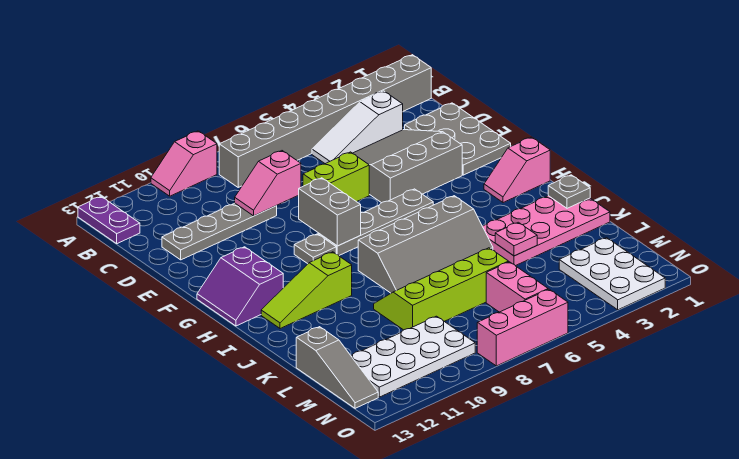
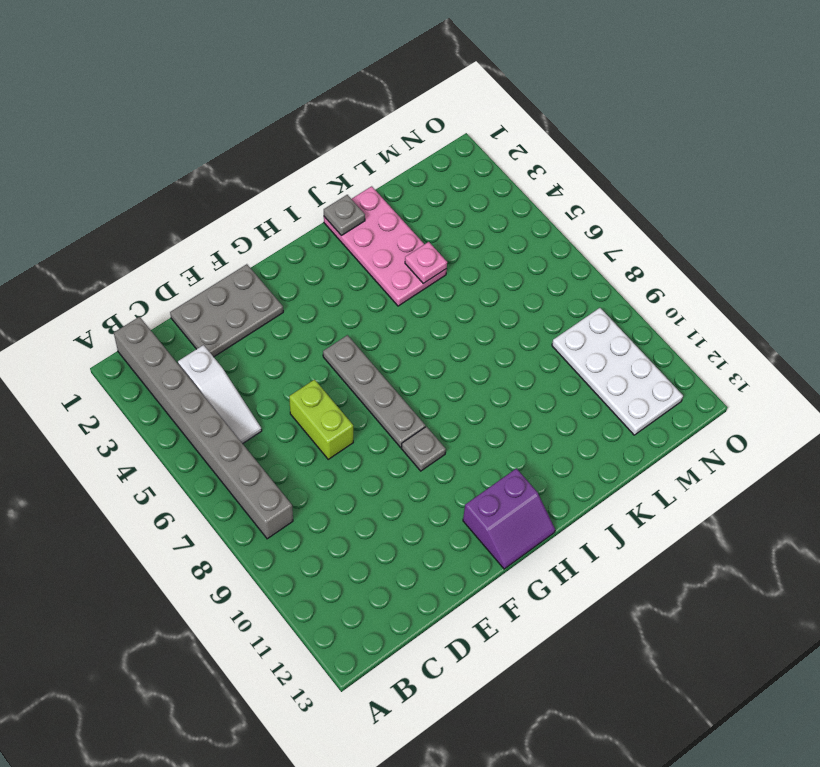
none -> pink slope A9:A10 level 1 top 9
none -> purple plate A13:B13 level 1
none -> grey slope D3:F5 level 1 top F

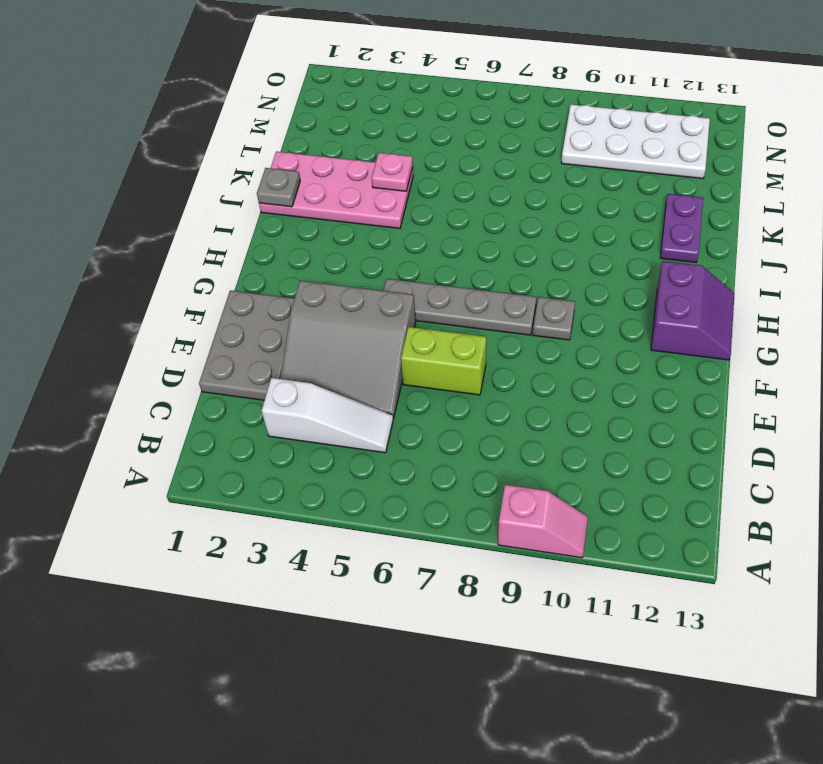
purple plate J12:K12 level 1 -> purple plate A13:B13 level 1
none -> grey brick B1:B8 level 1
none -> grey plate D9:D12 level 1
none -> pink slope H1:H2 level 1 top 1

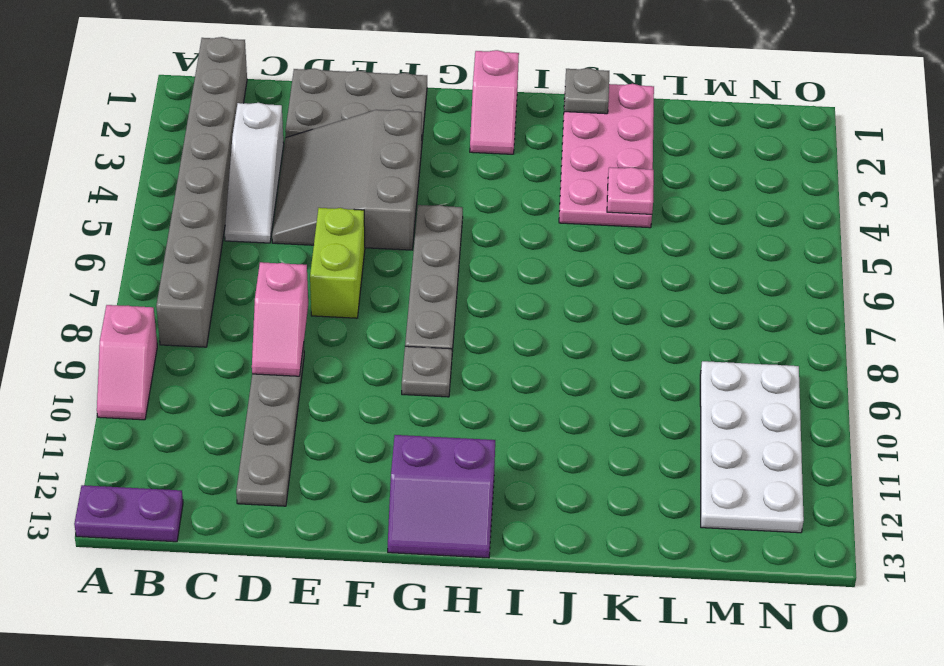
none -> grey slope I5:J8 level 1 top I
none -> lime slope I10:I12 level 1 top 10
none -> lime slope K6:L9 level 1 top L

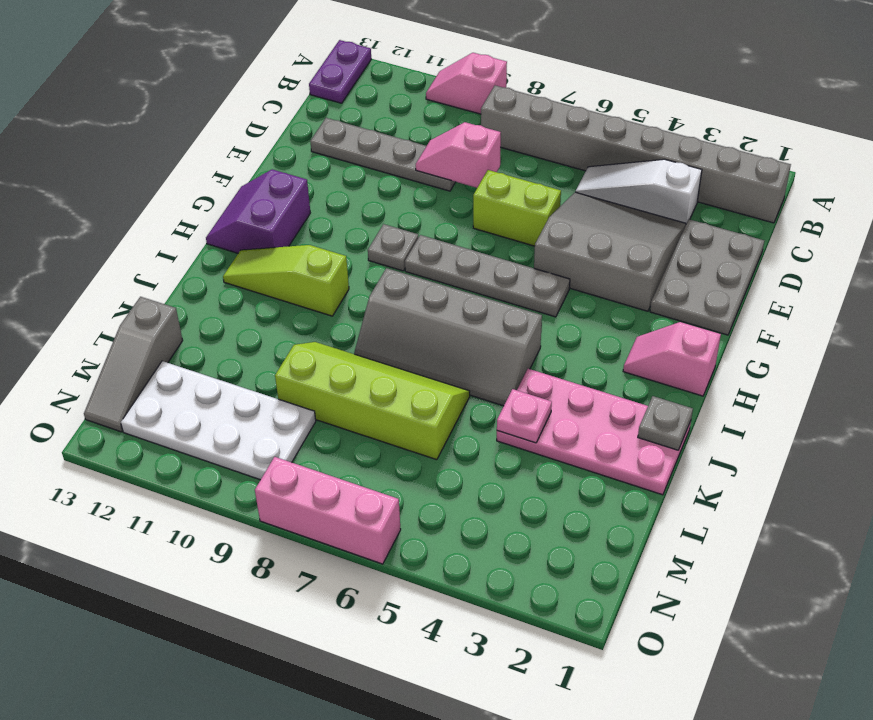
none -> white plate M2:O3 level 1
none -> pink brick M6:N6 level 1
none -> grey brick F8:G8 level 2

